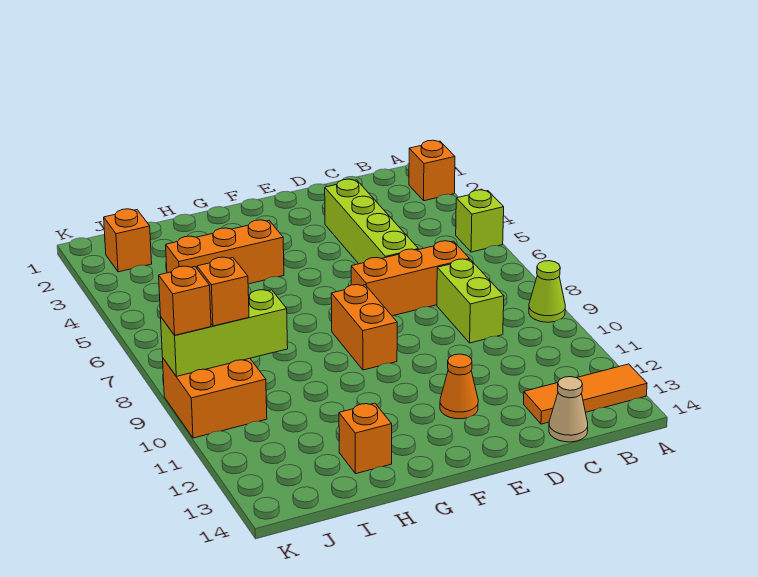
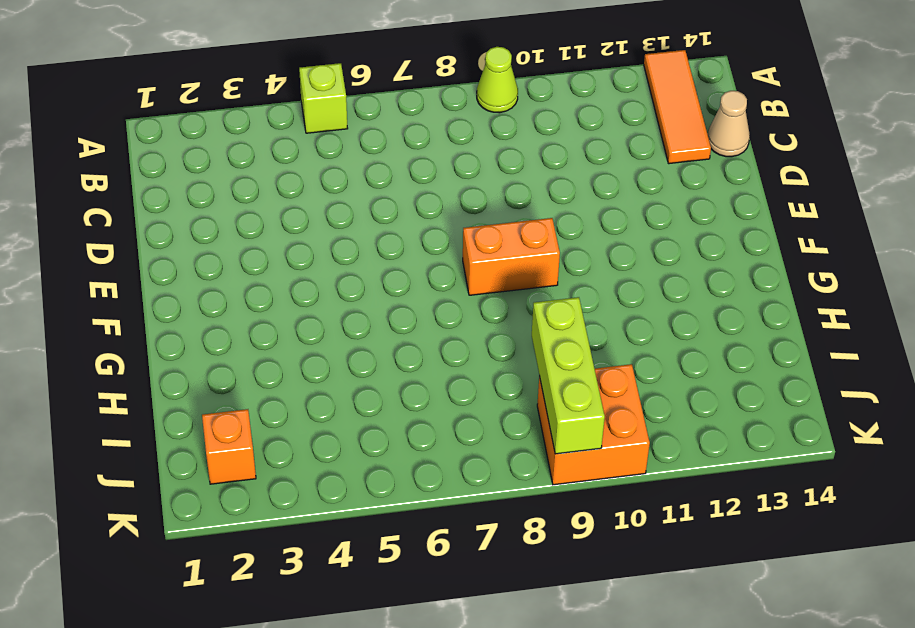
none -> orange brick A2 level 1
none -> orange brick C7:E7 level 1
none -> lime brick C8:C9 level 1

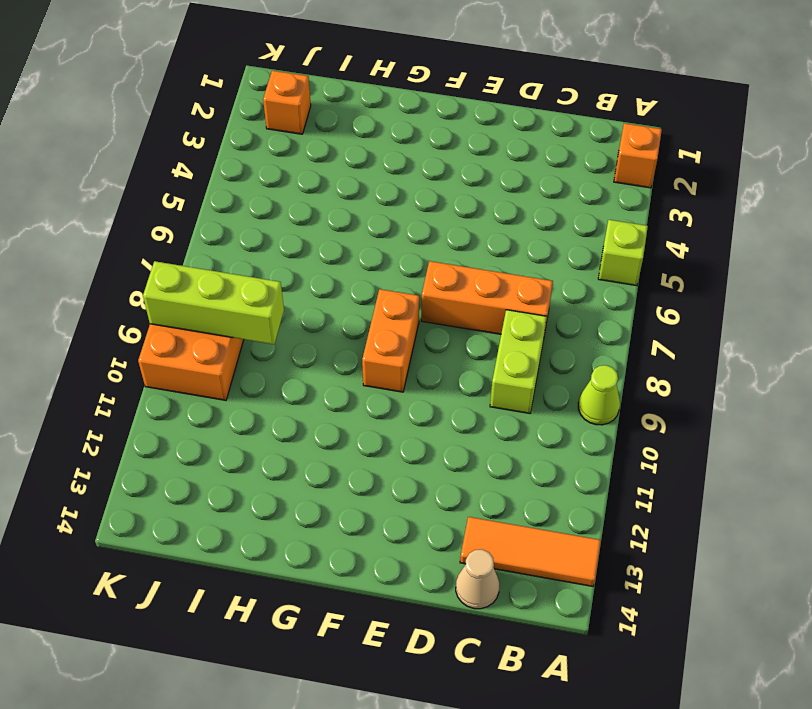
none -> lime brick D3:D6 level 1
none -> orange cone E12 level 1
none -> orange brick G4:I4 level 1

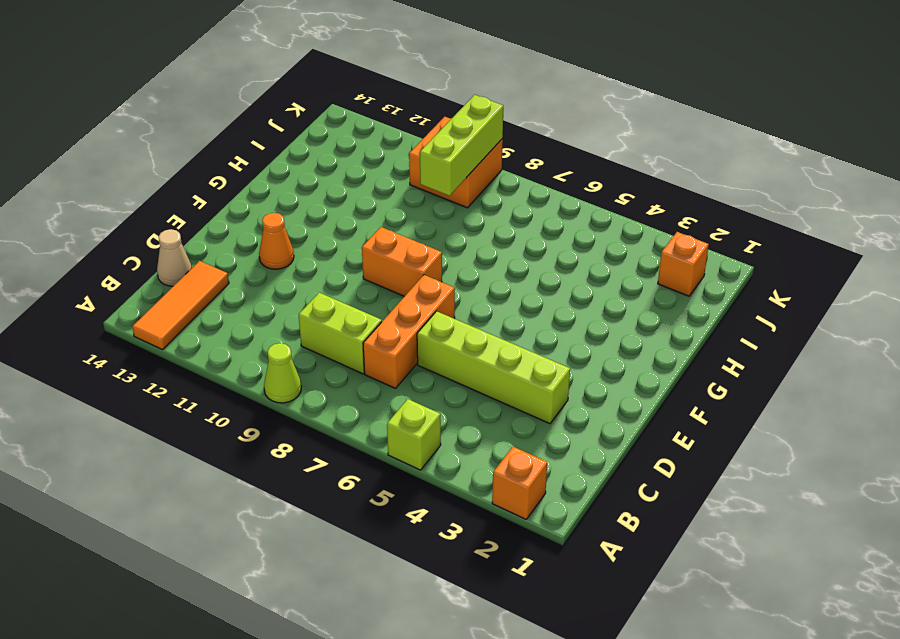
none -> orange brick G4:I4 level 1
none -> orange brick H13 level 1
none -> orange brick J9 level 3

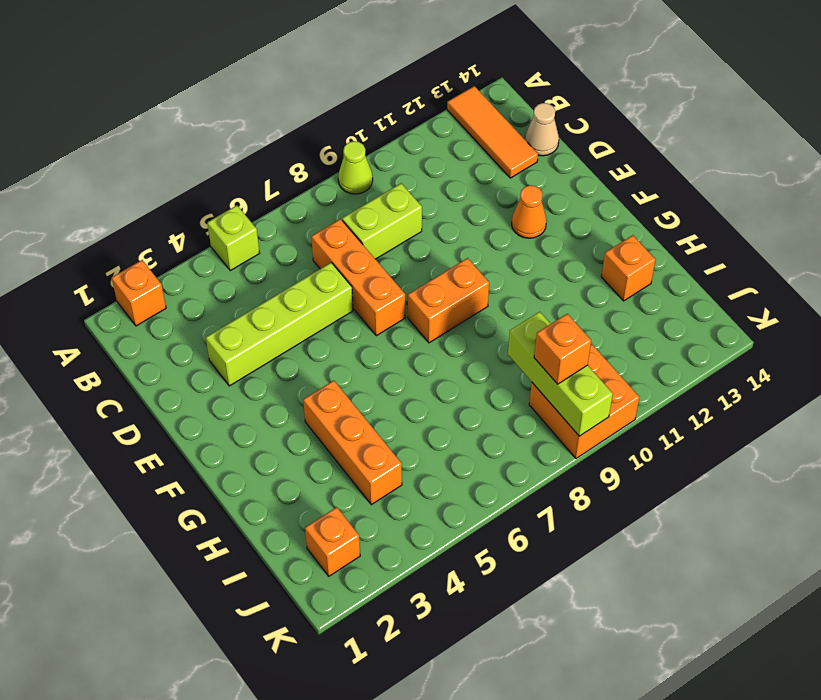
none -> orange brick K9 level 3

